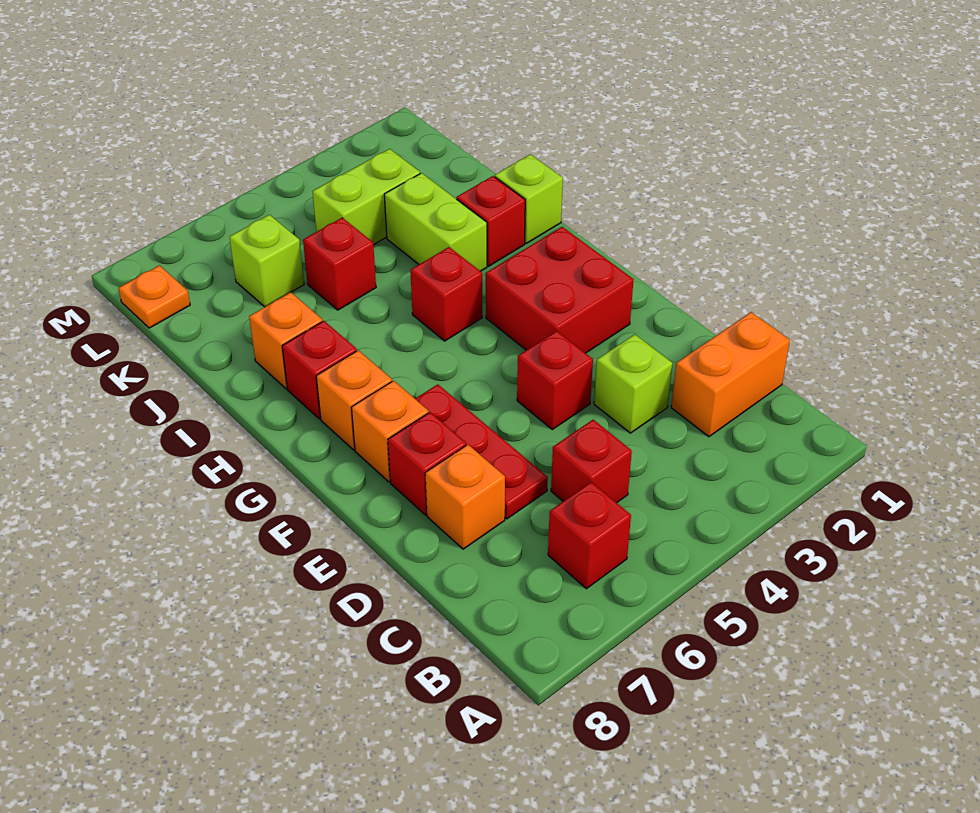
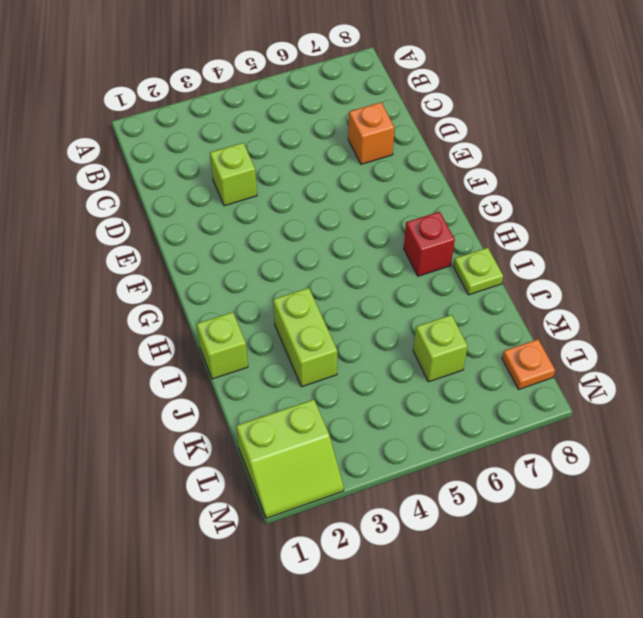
lime plate I8 level 1 -> none
lime slope L1:M2 level 1 top L -> none
none -> red brick B6 level 1
none -> orange brick C1:C2 level 1
none -> red brick C5 level 1

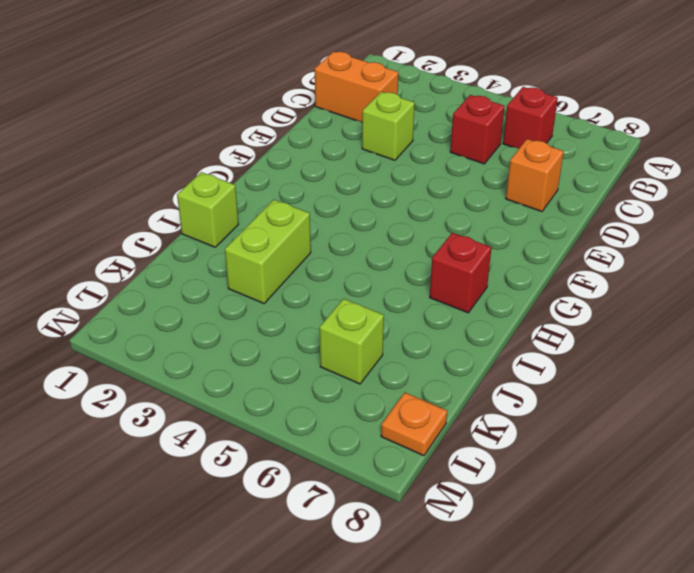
none -> red plate D6:F6 level 1
none -> red brick E4 level 1
none -> red brick E7 level 1

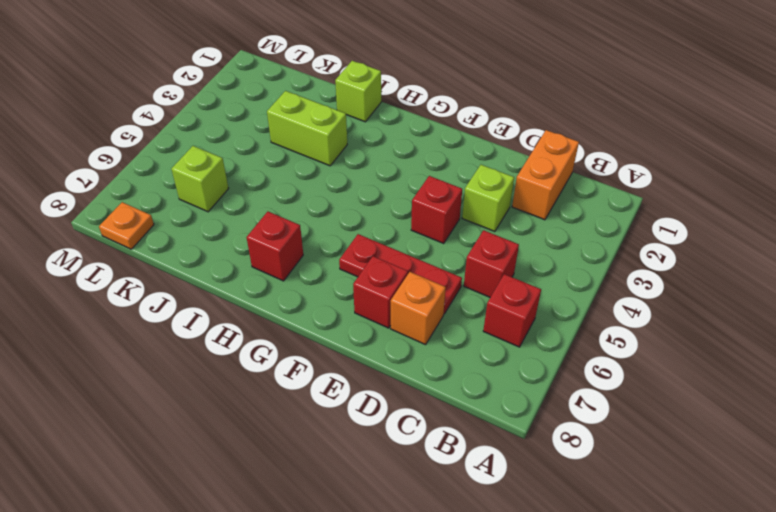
none -> red brick F2:G3 level 1
none -> orange brick F7 level 1
none -> orange brick G7 level 1

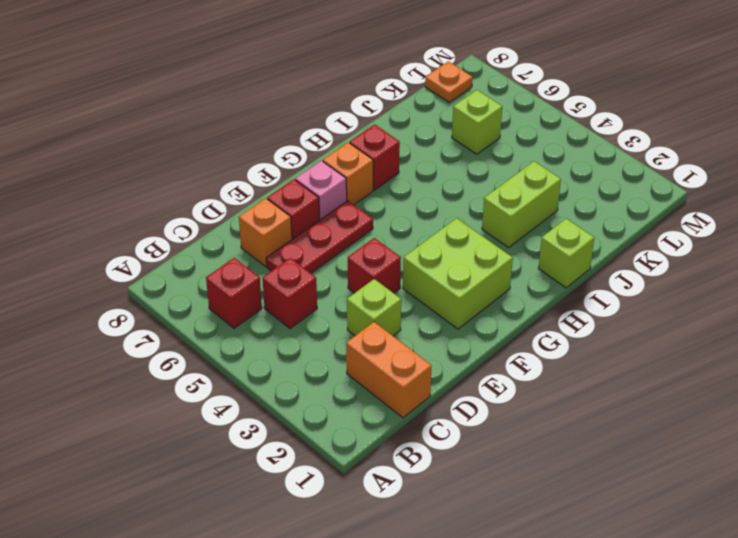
lime brick F2:G3 level 1 -> red brick F2:G3 level 1
pink brick F7 level 1 -> orange brick F7 level 1
none -> red brick H4 level 1
none -> red brick I2 level 1
none -> orange brick I7 level 1

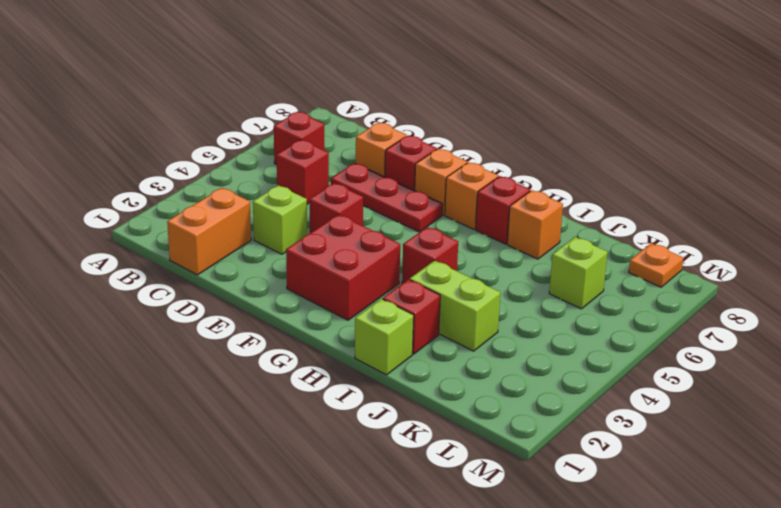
none -> red brick J5 level 1
none -> lime brick K3:K4 level 1

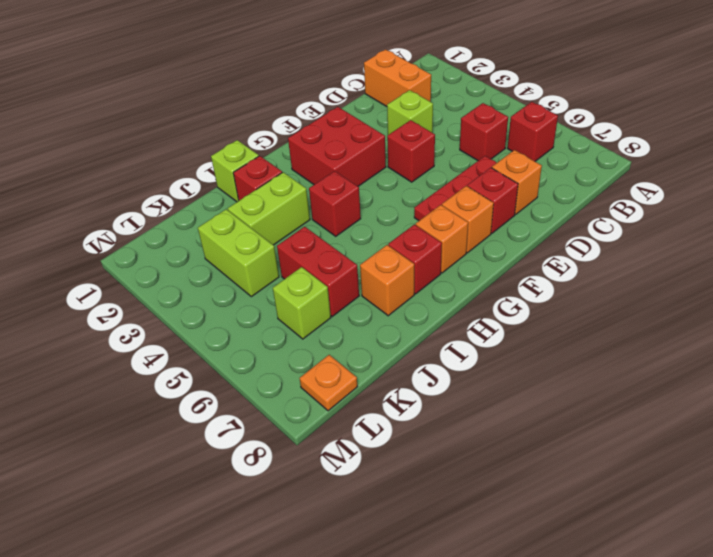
red brick J5:J6 level 1 -> red brick J5 level 1

